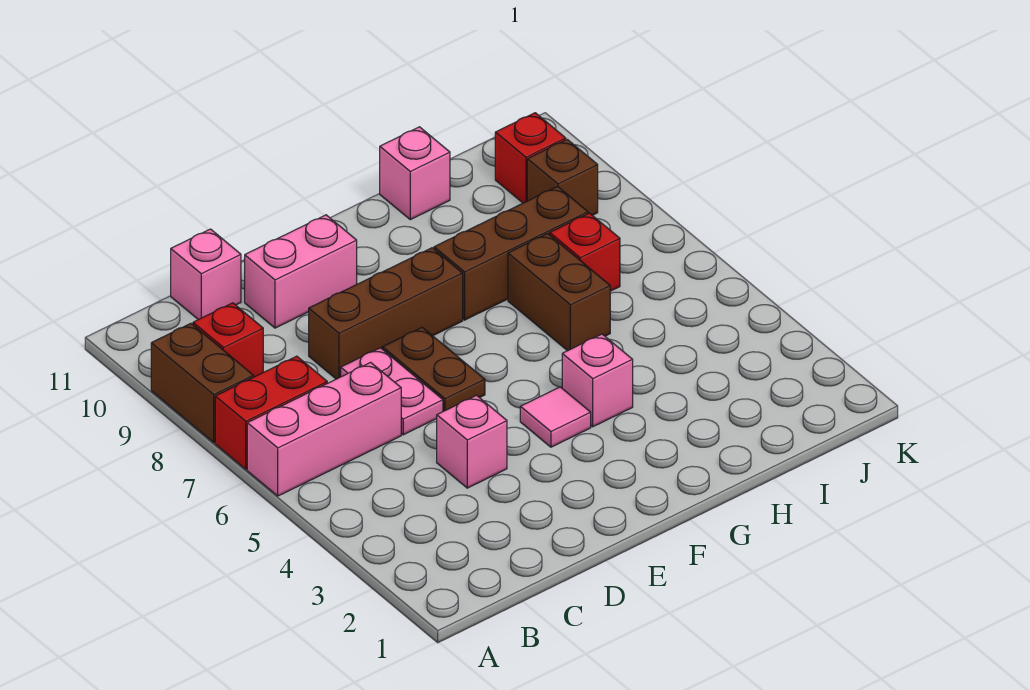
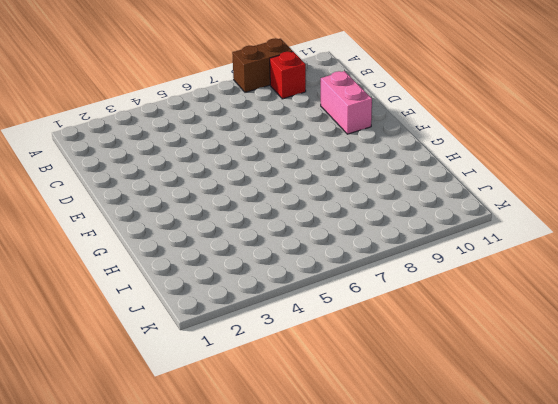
none -> pink brick A6:C6 level 1
none -> red brick A7:B7 level 1
none -> pink brick C11 level 1

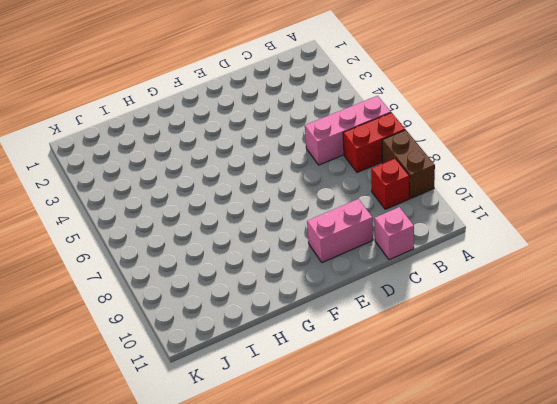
none -> pink brick D4 level 1
none -> pink plate D6:D7 level 1
none -> brown brick D8:F8 level 1

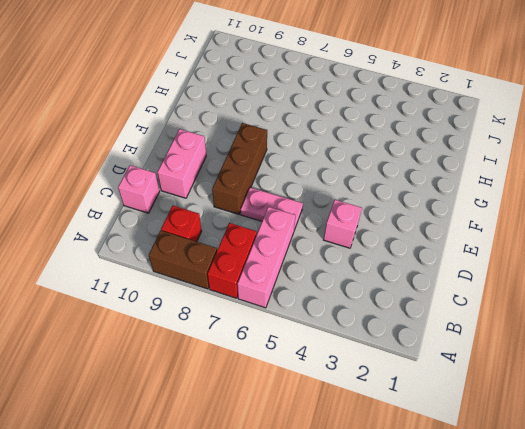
none -> brown plate E6:E7 level 1
none -> pink tile F4 level 1
none -> pink brick G4 level 1

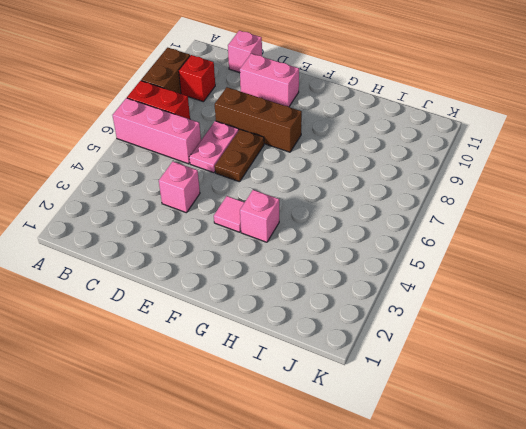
none -> brown brick G8:I8 level 1
none -> brown brick H6:H7 level 1
none -> pink brick H11 level 1

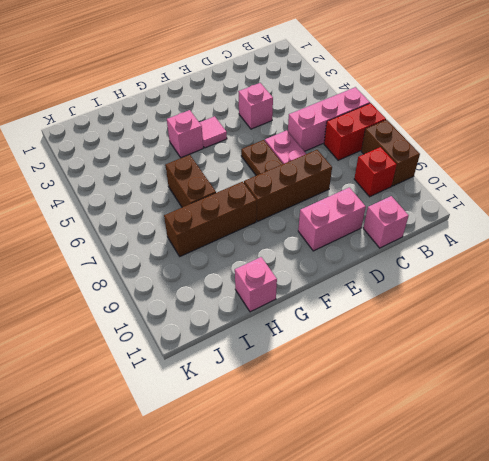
none -> red brick I7 level 1
none -> brown brick J9 level 1
none -> red brick J10 level 1

